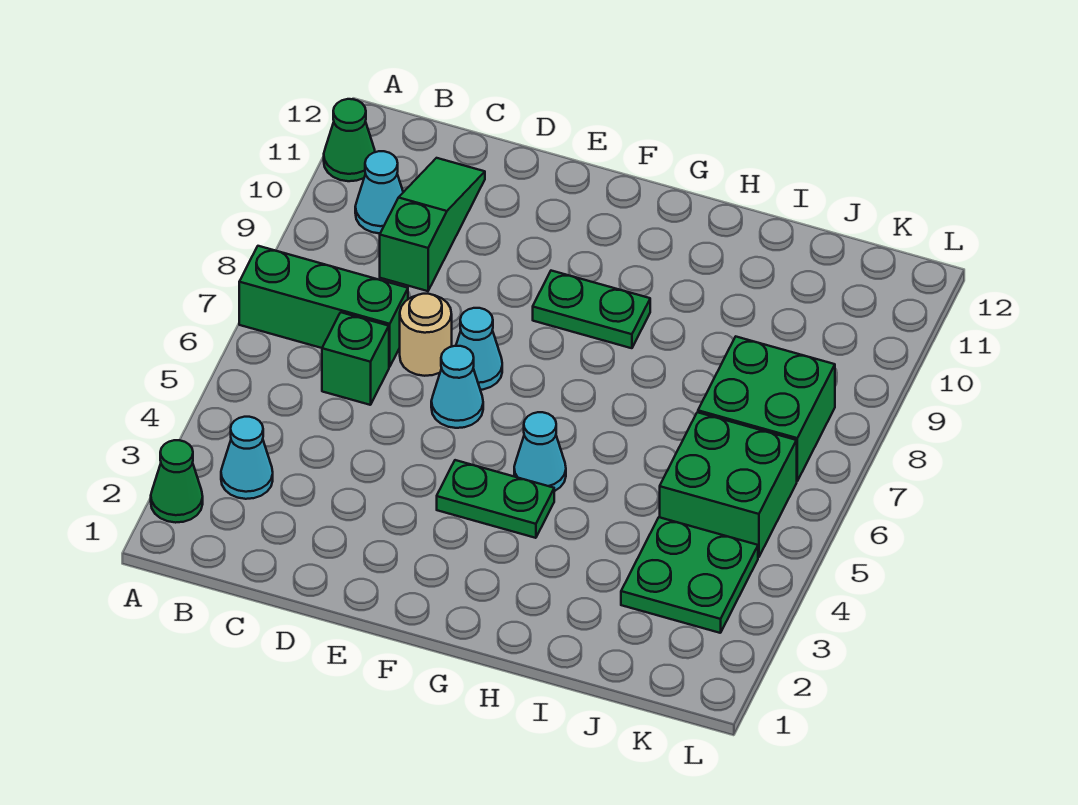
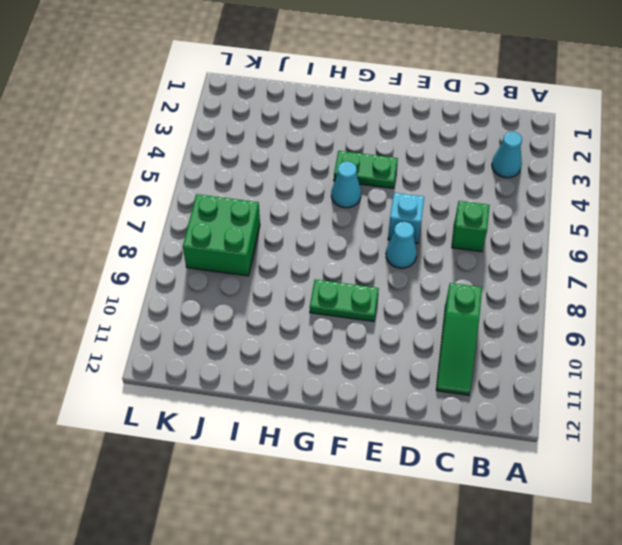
cyan brick E6 level 1 -> cyan cone E6 level 1
none -> green cone A2 level 1
none -> green brick A7:C7 level 1
none -> green cone A11 level 1

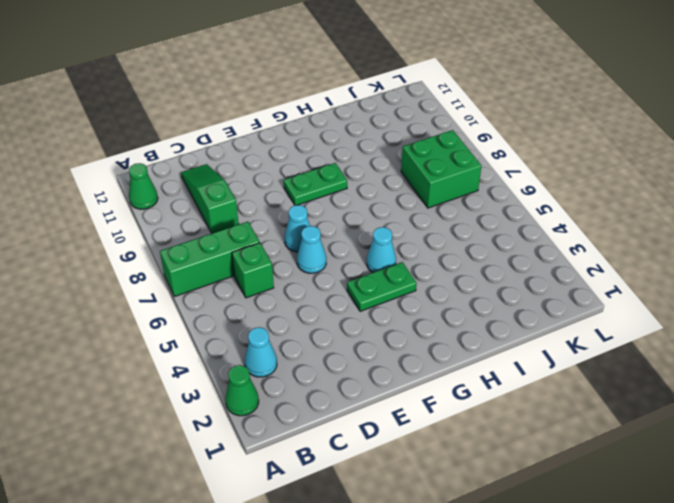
none -> cyan cone B10 level 1
none -> tan round brick D7 level 1
none -> green plate J3:K4 level 1

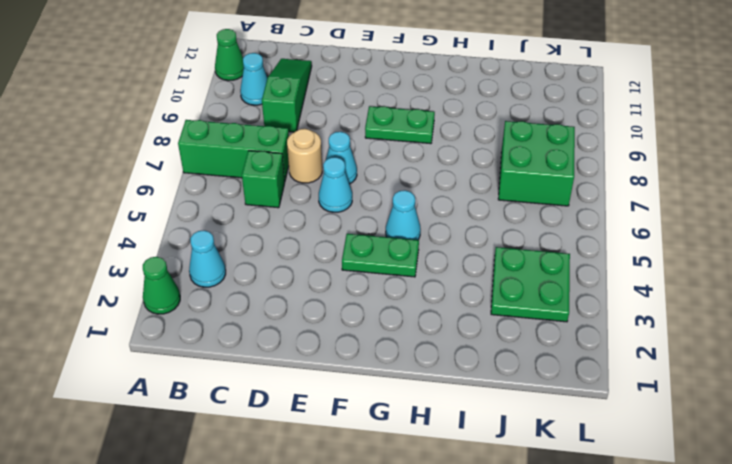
none -> green brick J5:K6 level 1

